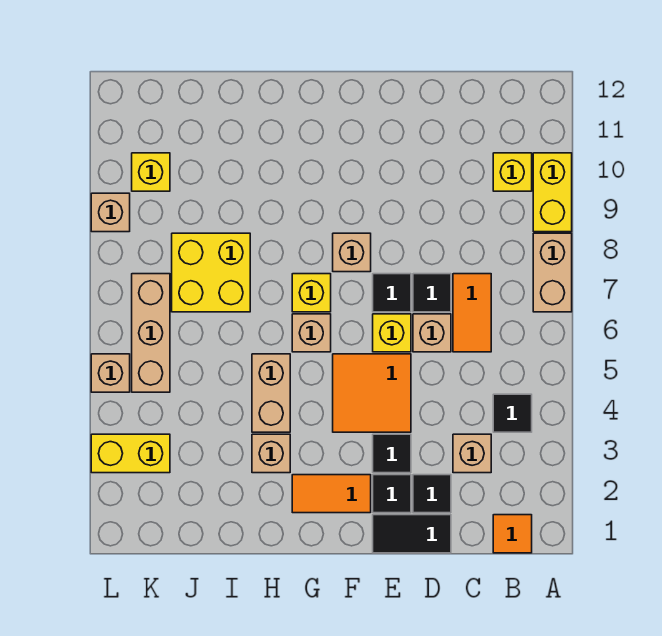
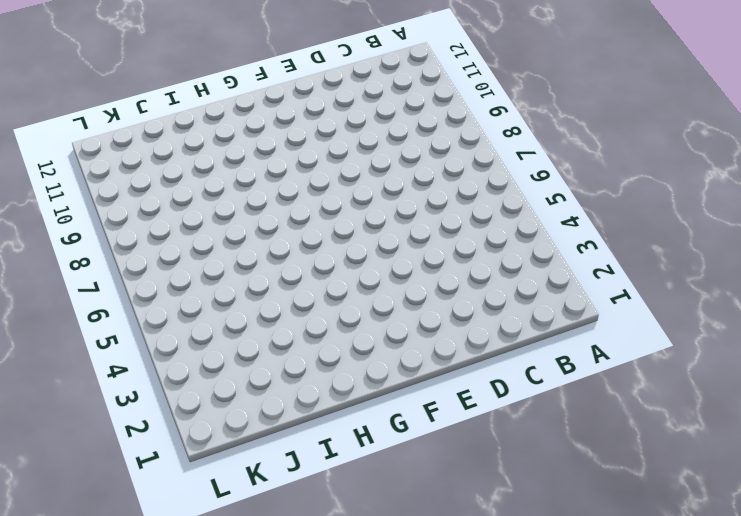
none -> tan brick A7:A8 level 1
none -> yellow brick A9:A10 level 1
none -> orange tile B1 level 1

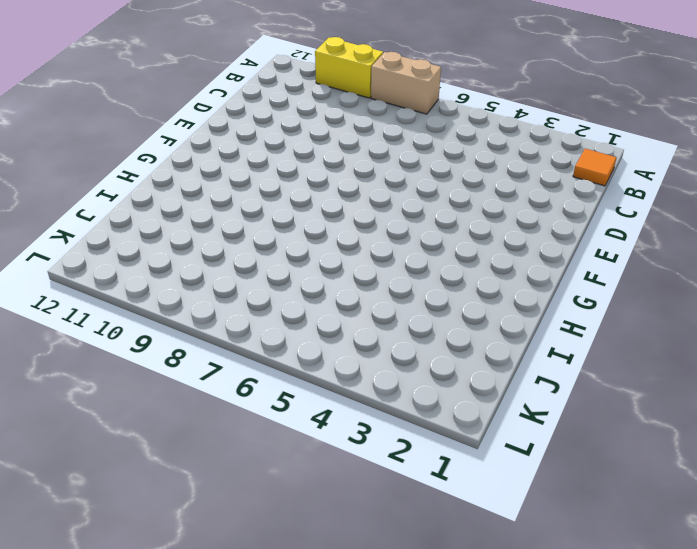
none -> black tile B4 level 1
none -> yellow brick B10 level 1
none -> tan brick C3 level 1

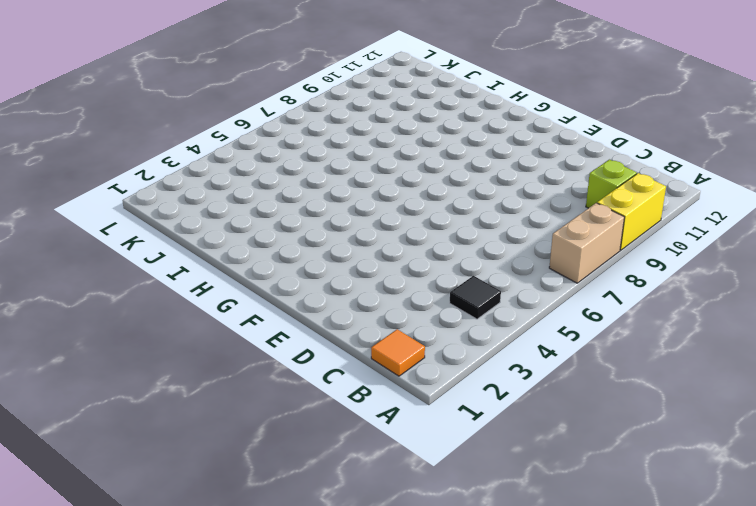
lime brick B10 level 1 -> yellow brick B10 level 1
none -> tan brick C3 level 1
none -> orange tile C6:C7 level 1
none -> black tile D1:E1 level 1

